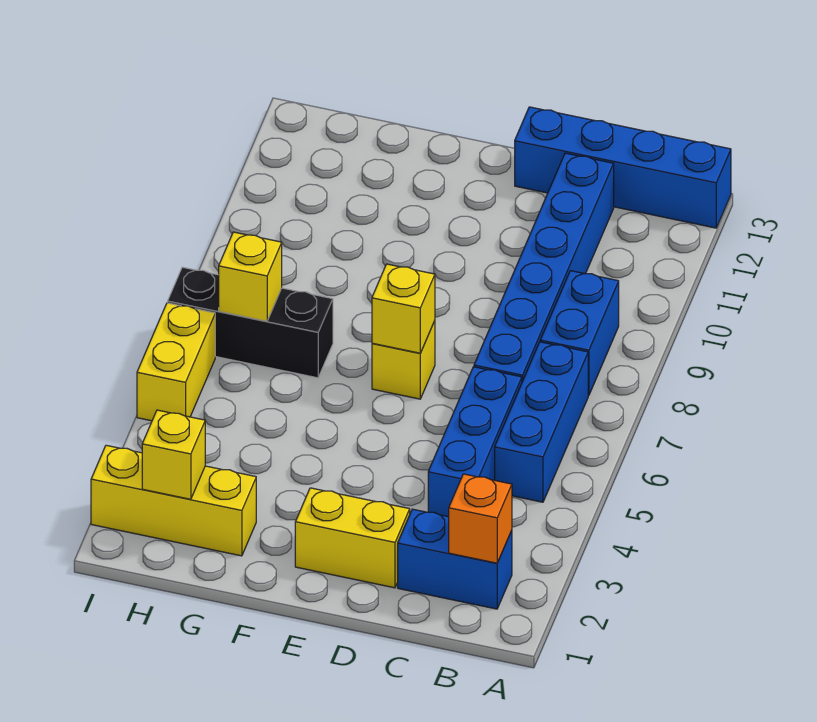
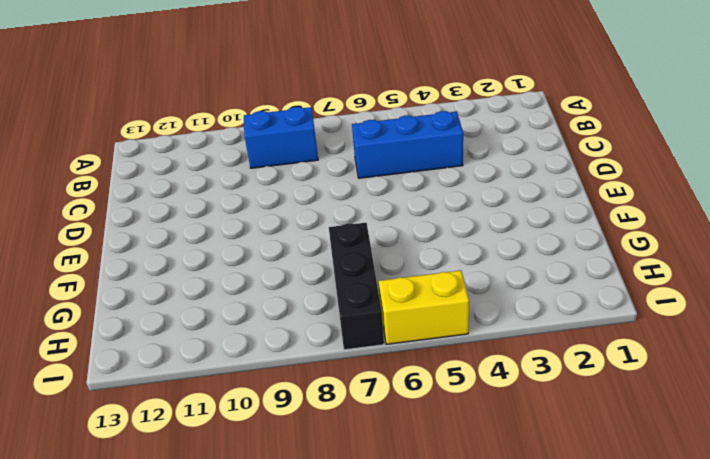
none -> blue brick A13:D13 level 1
none -> blue brick B2:C2 level 1
none -> blue brick B5:B7 level 1

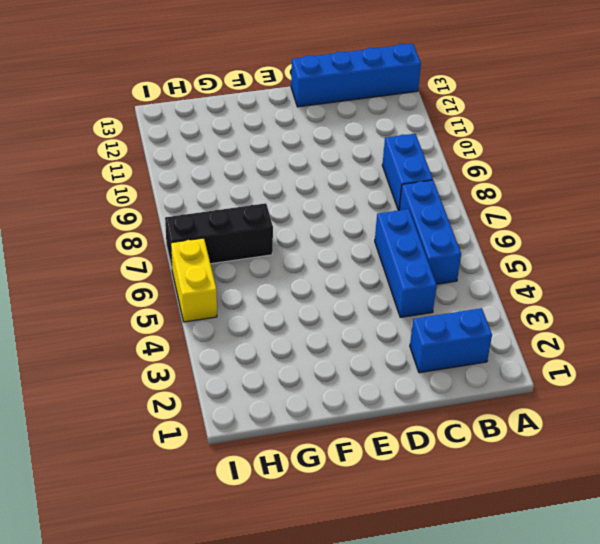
none -> blue brick C7:C12 level 1
none -> yellow brick D2:E2 level 1
none -> yellow brick E7 level 1

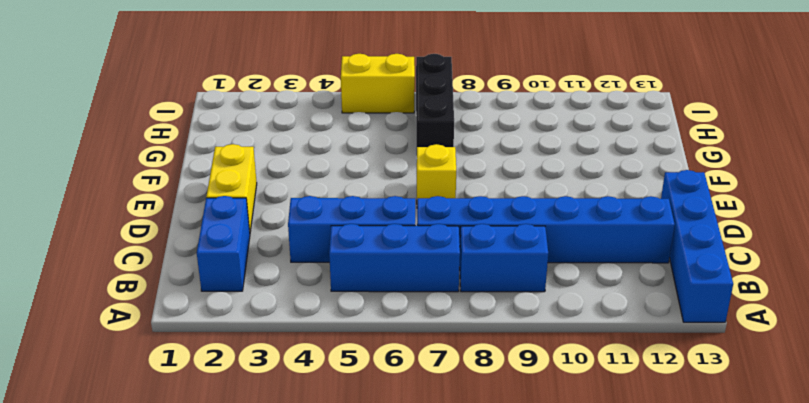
none -> yellow brick G2:I2 level 1
none -> orange brick B2 level 2
none -> yellow brick E7 level 2

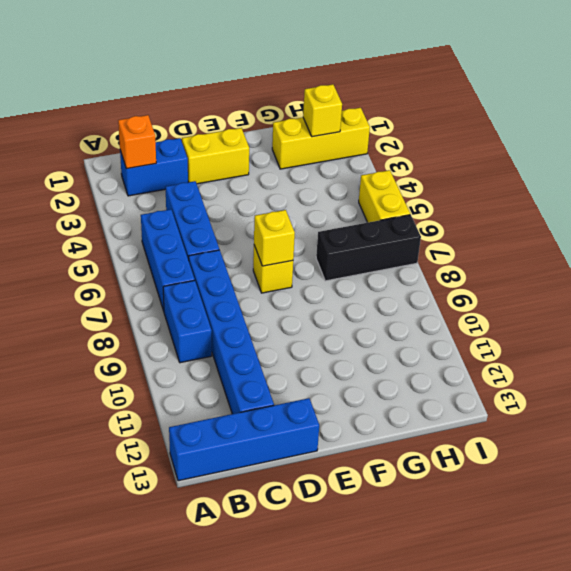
none -> yellow brick H7 level 2

